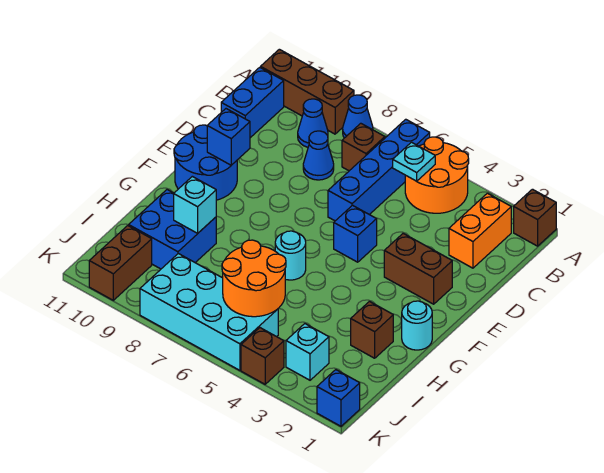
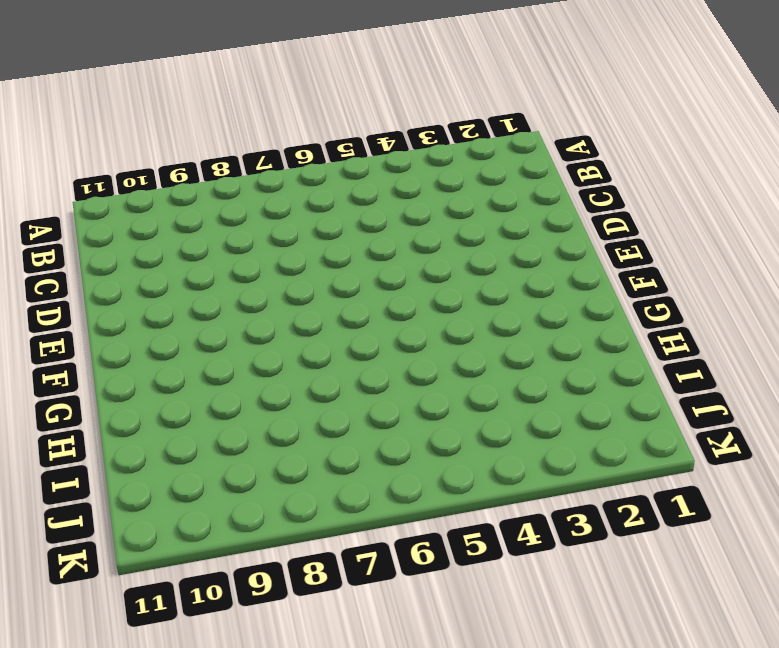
none -> brown brick A1 level 1
none -> orange round brick A4:B5 level 1
none -> blue brick A6:D6 level 1

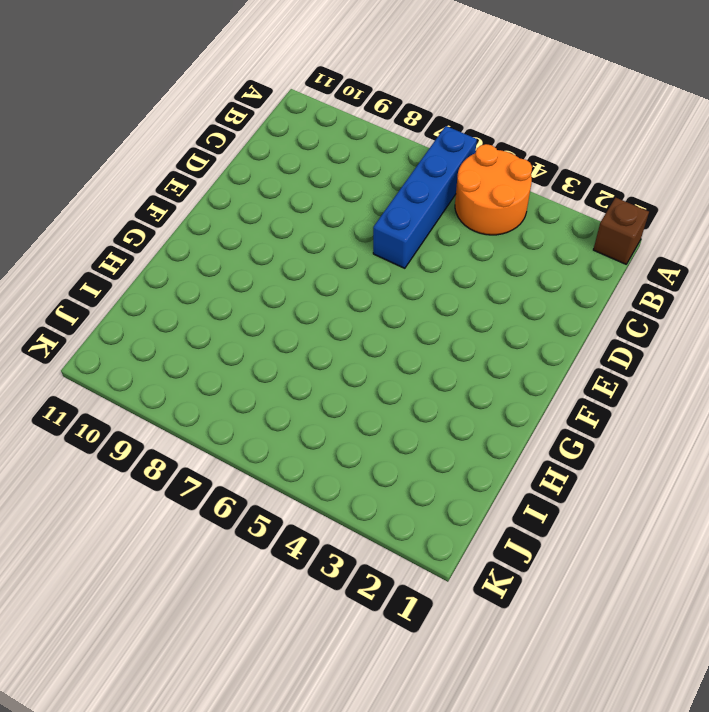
none -> blue cone A8 level 1
none -> brown brick A9:A11 level 1
none -> orange brick B2:C2 level 1

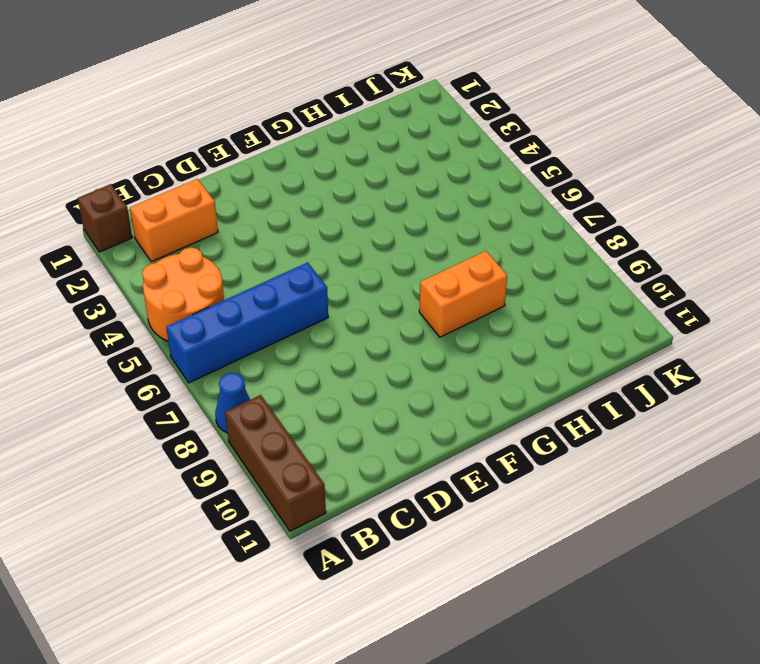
orange brick G8:H8 level 1 -> none
none -> brown brick B7 level 1
none -> blue cone B9 level 1
none -> blue brick B11:C11 level 1

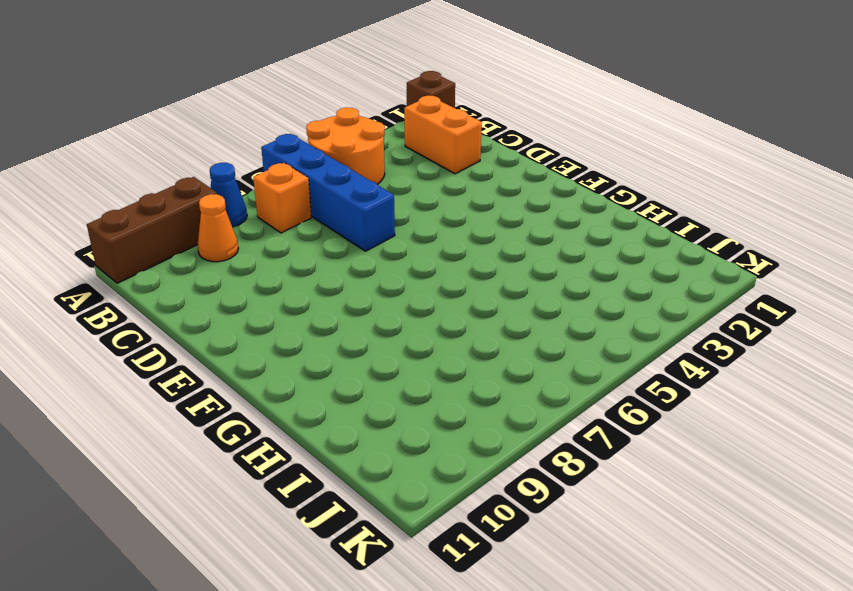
orange brick B7 level 1 -> brown brick B7 level 1
orange cone B9 level 1 -> blue cone B9 level 1
none -> blue brick B11:C11 level 1
none -> blue cone C8 level 1
none -> brown brick E2:E3 level 1

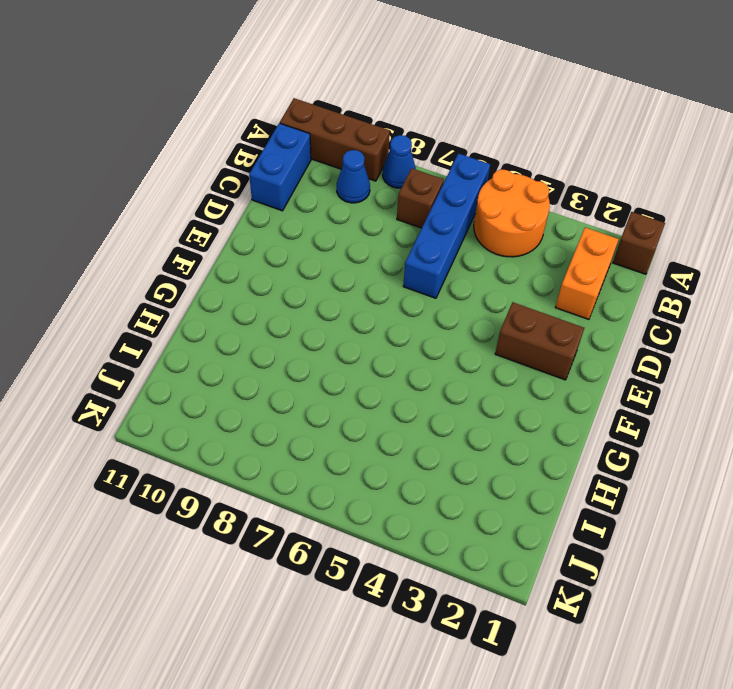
none -> blue cone C8 level 1
none -> blue brick E5 level 1
none -> blue round brick E10:F11 level 1

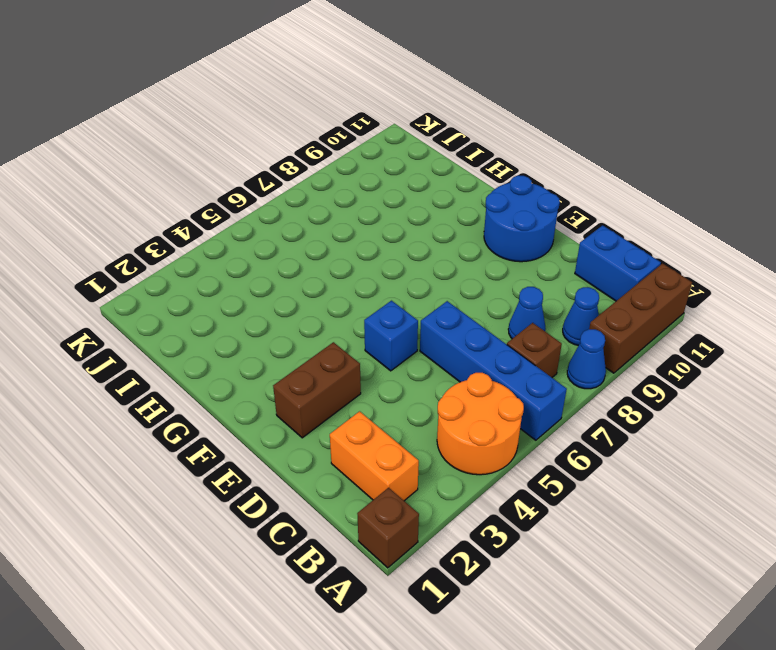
none -> cyan round brick G1 level 1
none -> cyan round brick G6 level 1
none -> brown brick H2 level 1

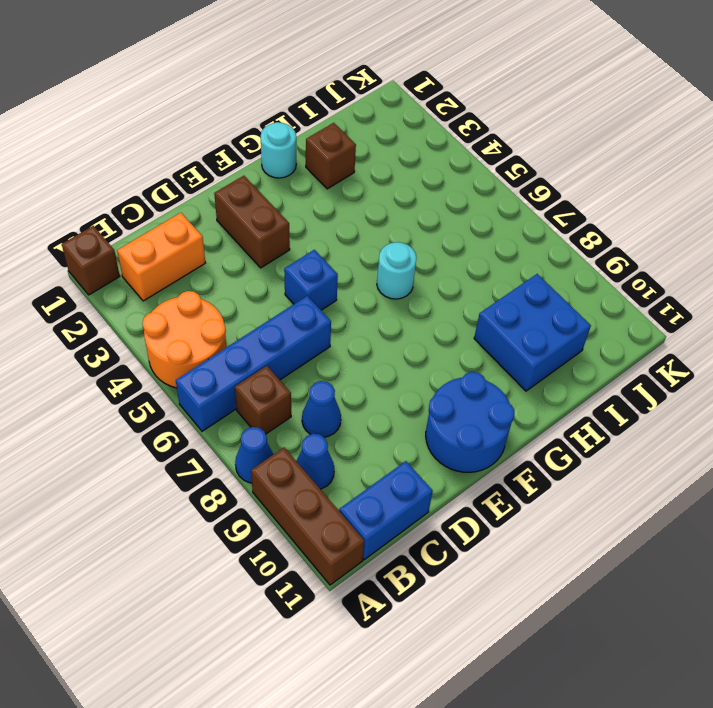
none -> cyan brick J3 level 1
none -> cyan brick J5:K8 level 1
none -> brown brick J10:K10 level 1

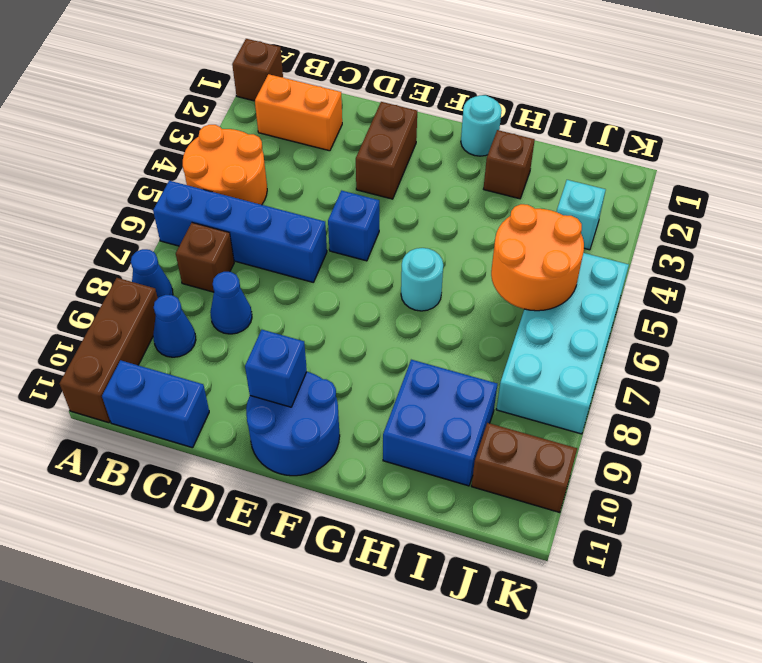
none -> blue brick K1 level 1
none -> brown brick K4 level 1
none -> cyan plate B5 level 2

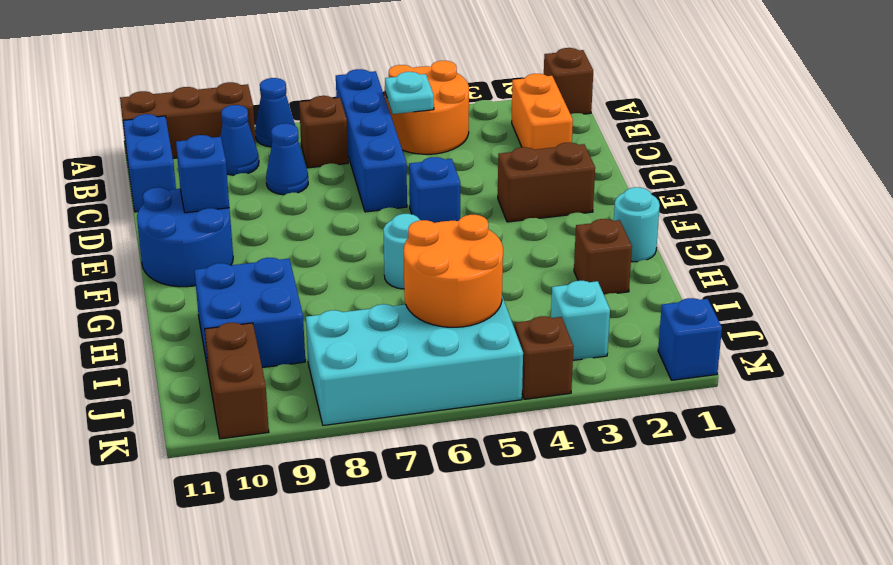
none -> cyan brick H9 level 2

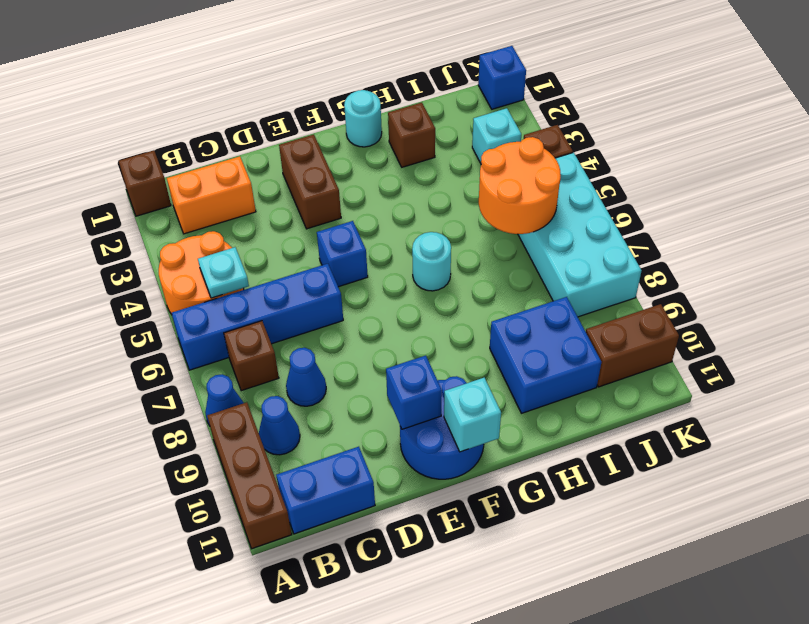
cyan brick F11 level 2 -> cyan brick H9 level 2

